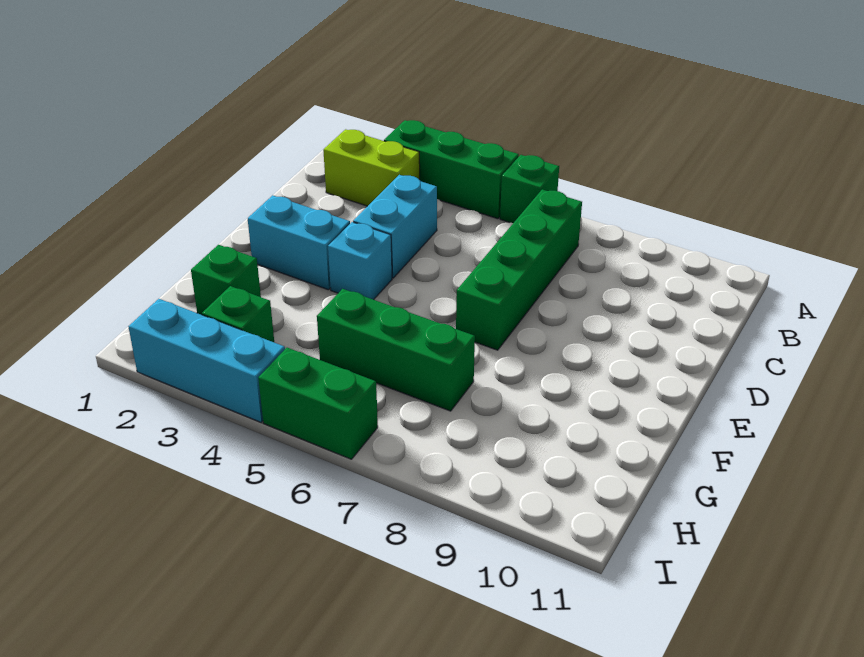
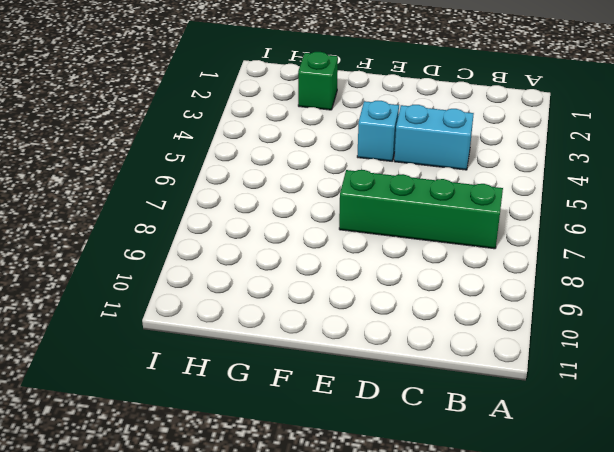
none -> green brick A3:A5 level 1
none -> green brick A6 level 1
none -> lime brick B2:B3 level 1

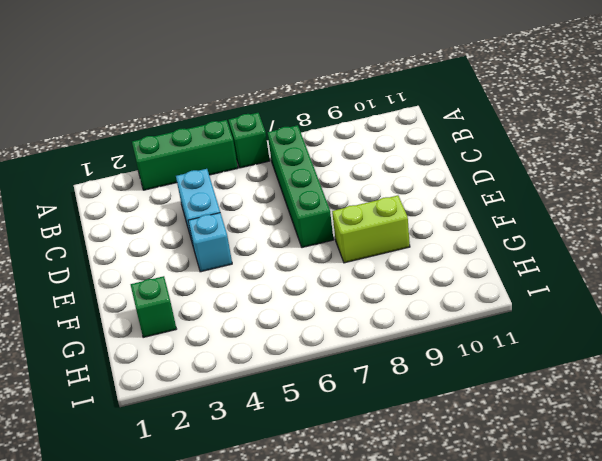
lime brick F8:F9 level 1 -> lime brick B2:B3 level 1
none -> cyan brick E2:E3 level 1
none -> green brick G5:G7 level 1
none -> green brick H3 level 1

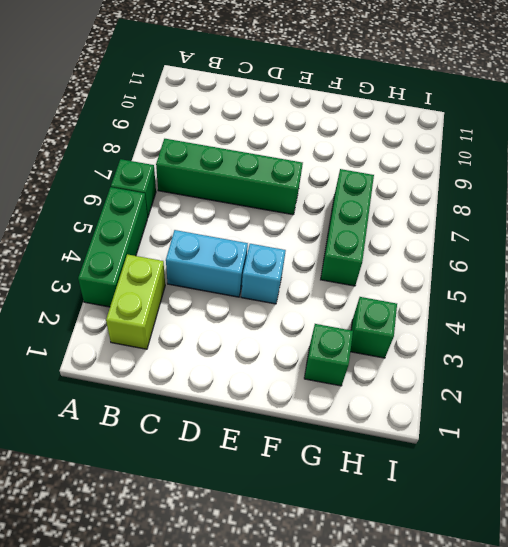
none -> cyan brick E2:E3 level 1
none -> cyan brick I2:I4 level 1
none -> green brick I5:I6 level 1

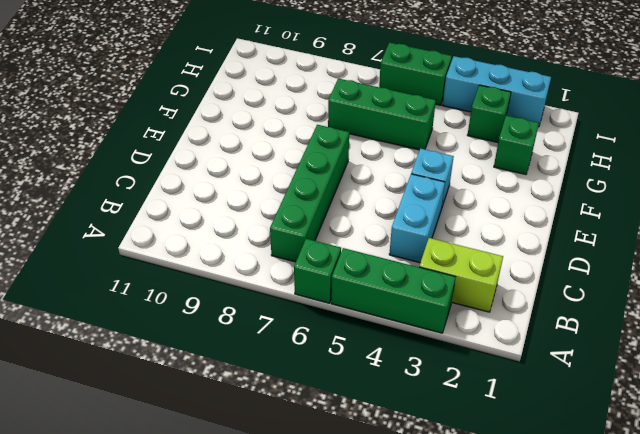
none -> cyan brick E2:E3 level 1

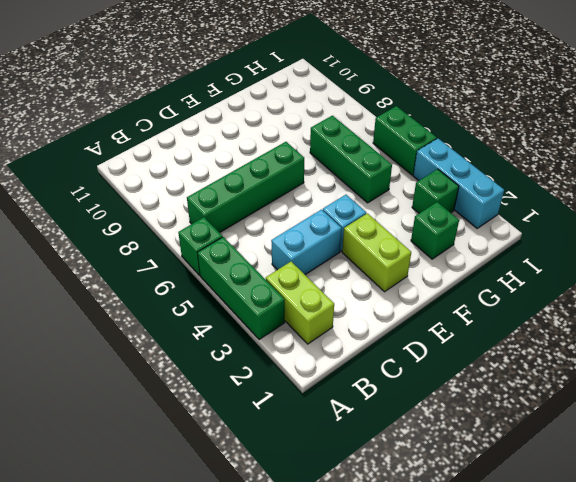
lime brick E2:E3 level 1 -> cyan brick E2:E3 level 1

